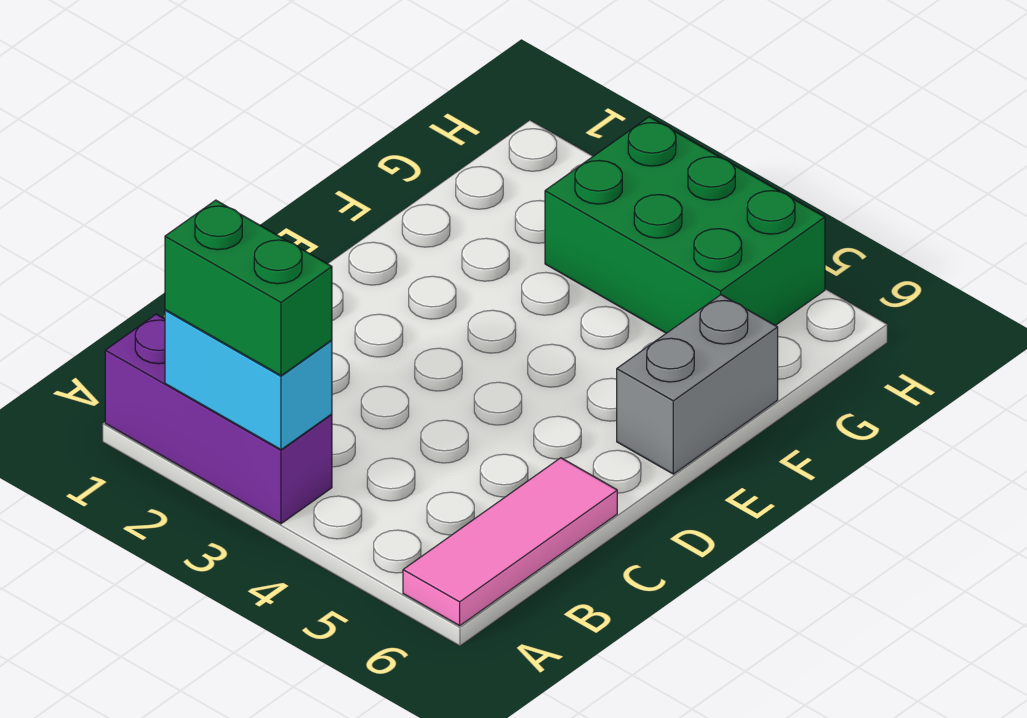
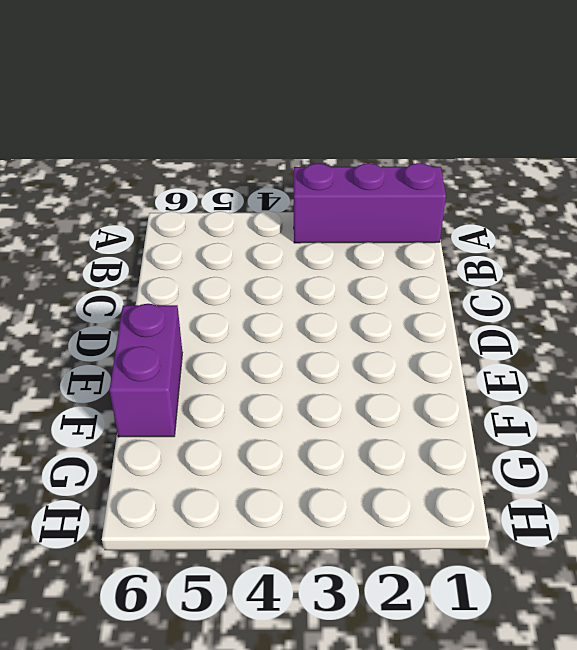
purple brick E6:F6 level 1 -> grey brick E6:F6 level 1
none -> pink tile A6:C6 level 1
none -> green brick G3:H5 level 1

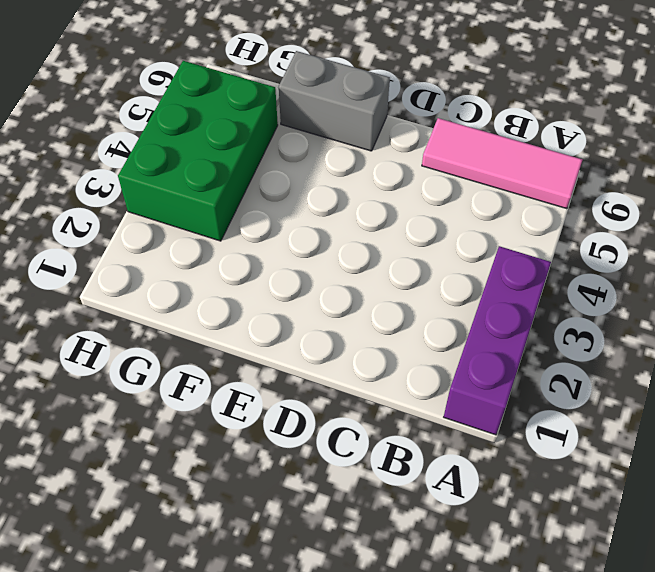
none -> cyan brick A2:A3 level 2
none -> green brick A2:A3 level 3

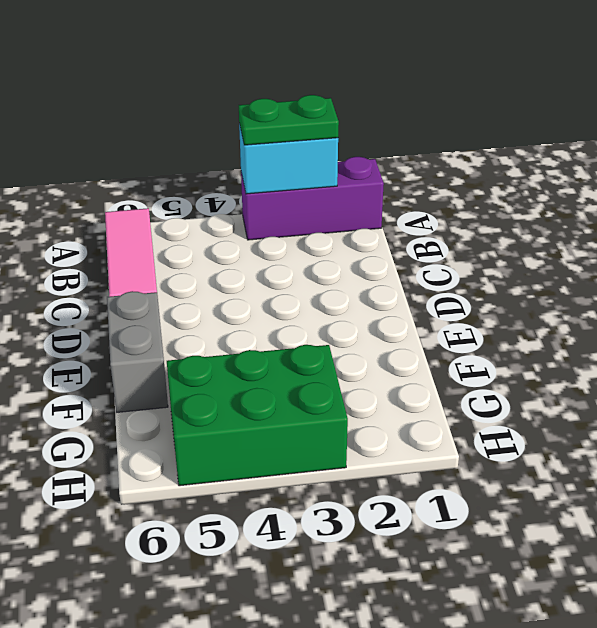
green plate A2:A3 level 3 -> green brick A2:A3 level 3

